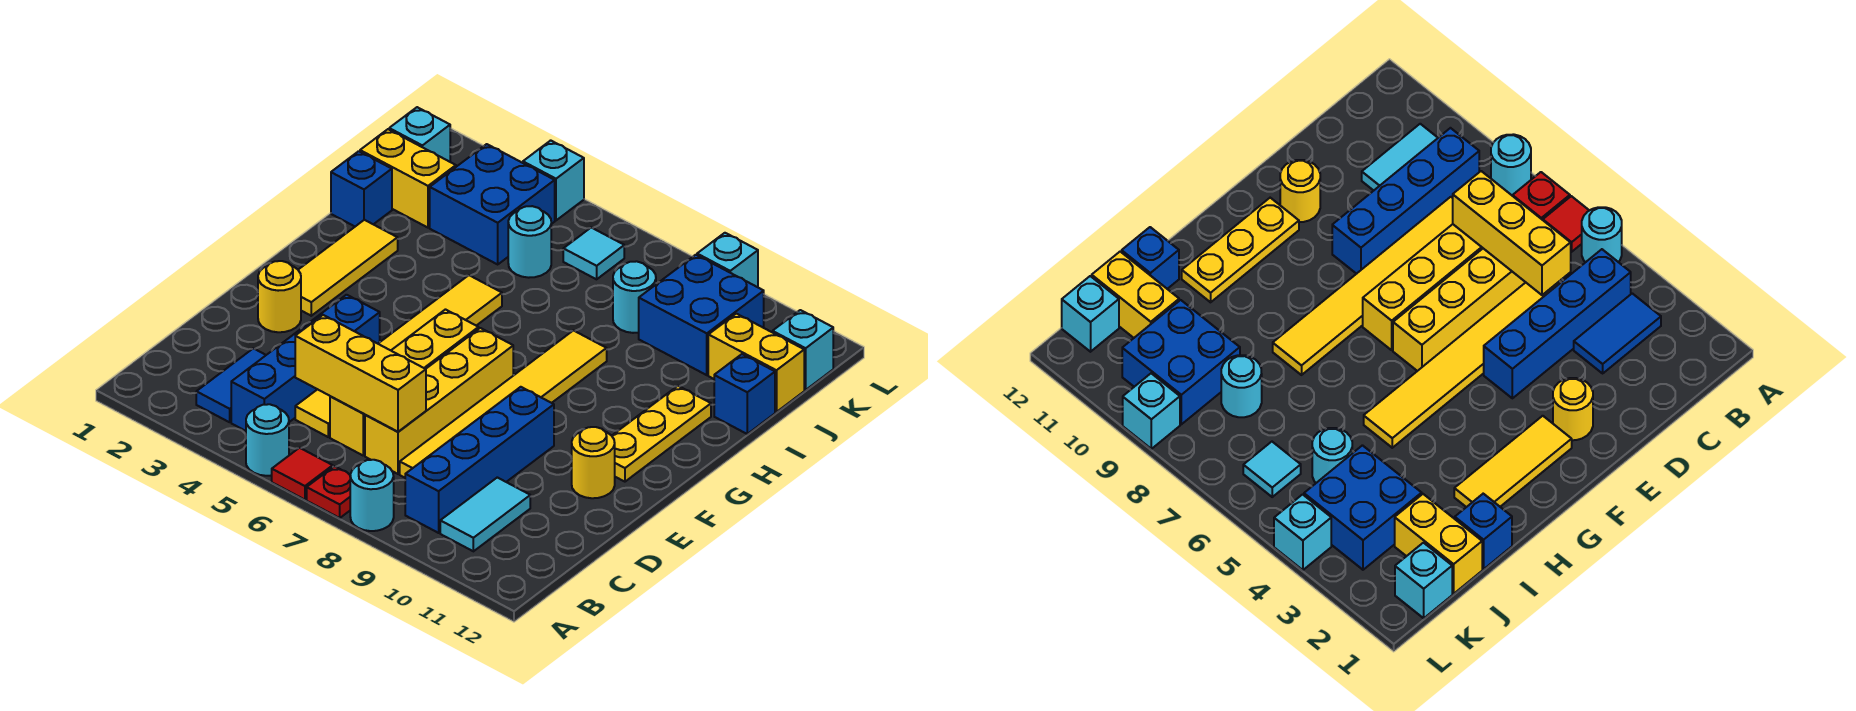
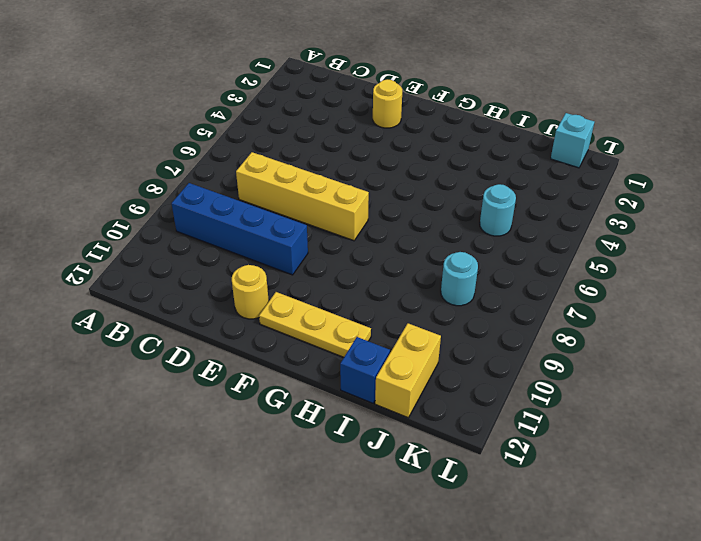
none -> cyan round brick A5 level 1
none -> red tile A6 level 1
none -> red plate A7 level 1
none -> cyan round brick A8 level 1

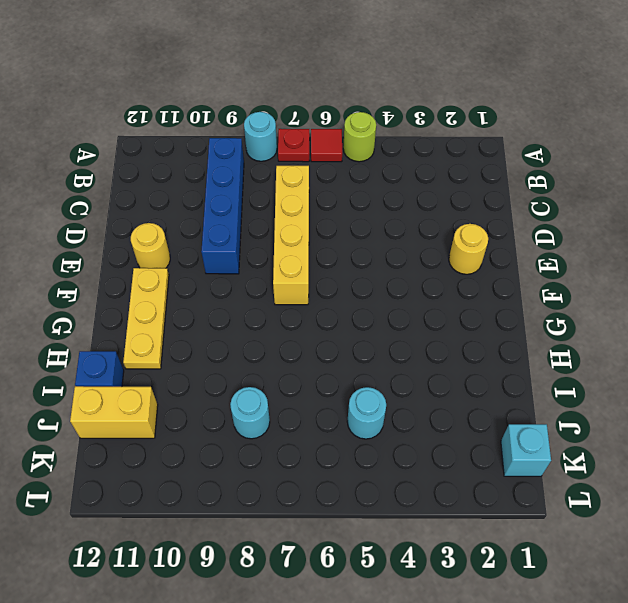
lime round brick A5 level 1 -> cyan round brick A5 level 1
none -> blue tile B3:C3 level 1
none -> blue brick B4:E4 level 1
none -> cyan tile B10:C10 level 1
none -> yellow tile C5:H5 level 1

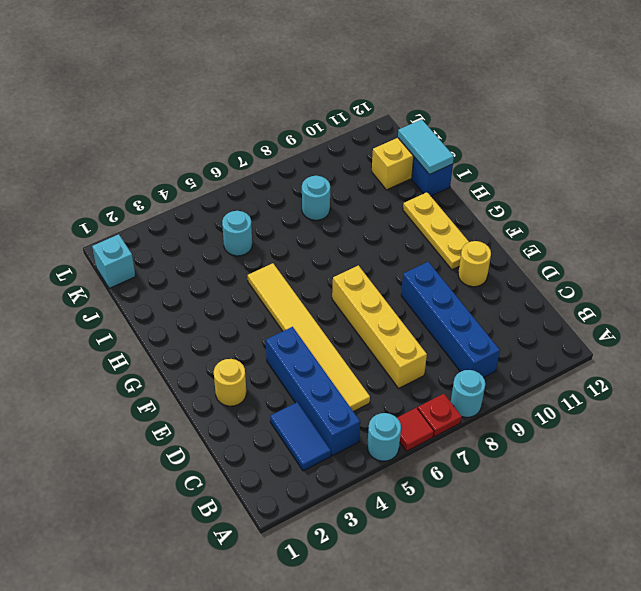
cyan tile I12:J12 level 2 -> cyan tile B10:C10 level 1
none -> yellow brick C6:F6 level 1
none -> yellow tile C8:H8 level 1
none -> yellow tile F2:H2 level 1
none -> blue brick I1 level 1

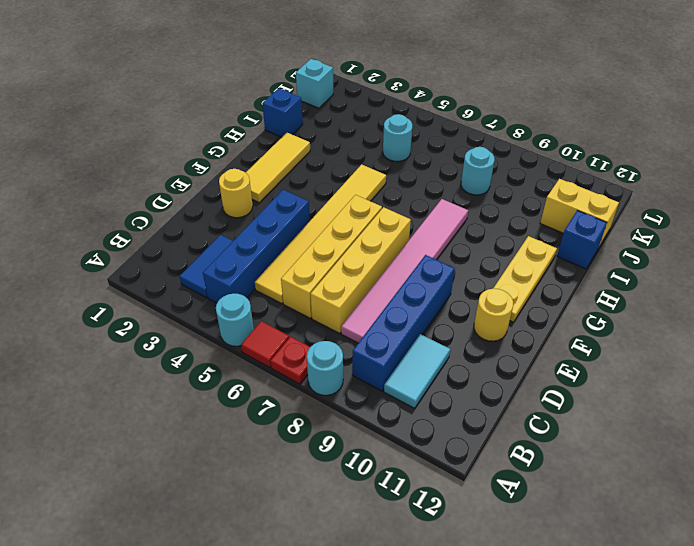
pink tile C8:H8 level 1 -> yellow tile C8:H8 level 1
none -> yellow brick J1:J2 level 1
none -> blue brick J3:K4 level 1
none -> blue brick J9:K10 level 1
none -> cyan tile K6 level 1

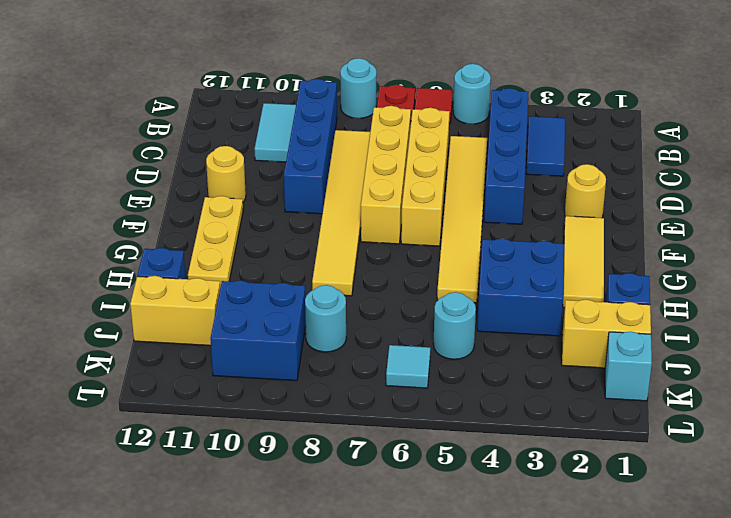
blue brick H3:I4 level 1 -> blue brick J3:K4 level 1
none -> cyan brick K12 level 1
none -> cyan brick L4 level 1
none -> cyan brick L9 level 1
none -> yellow brick C5:C7 level 2

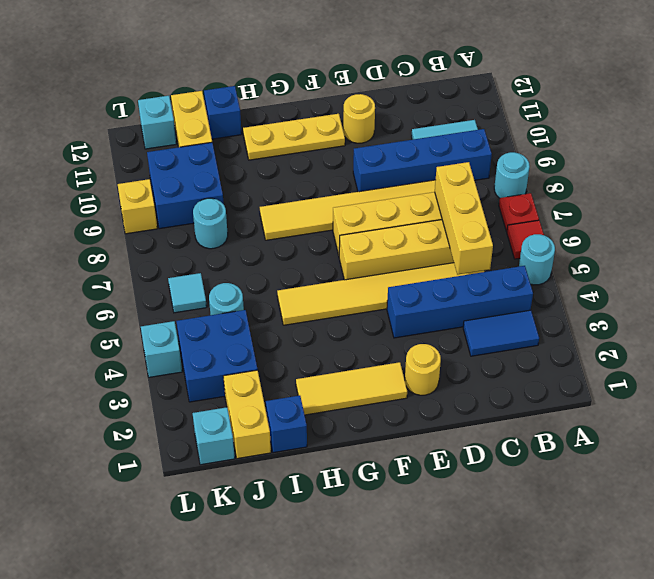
yellow brick L9 level 1 -> cyan brick L9 level 1

